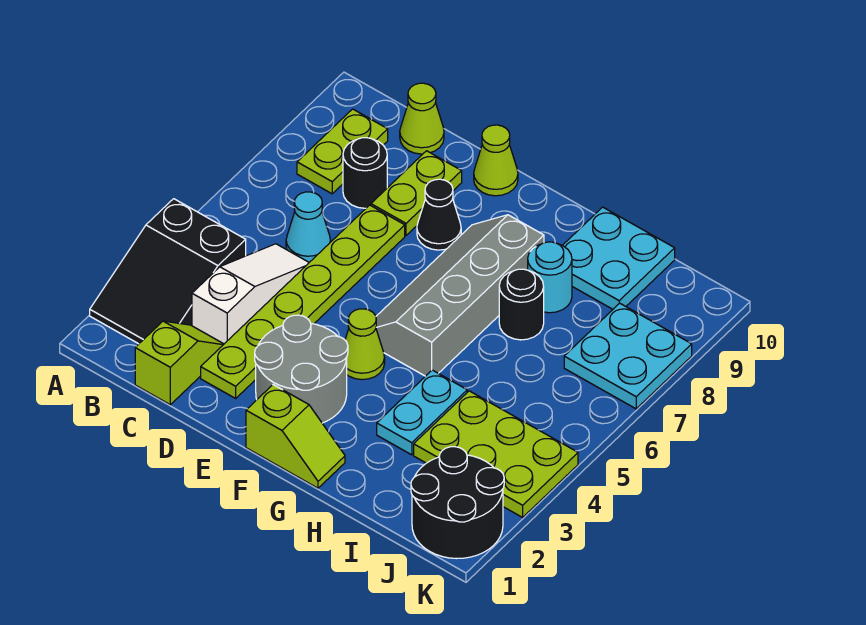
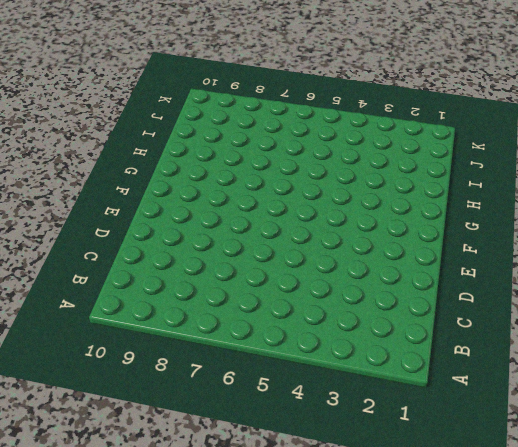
none -> black slope A2:B4 level 1 top 4
none -> lime plate B8:B9 level 1
none -> lime slope C1:C2 level 1 top 1

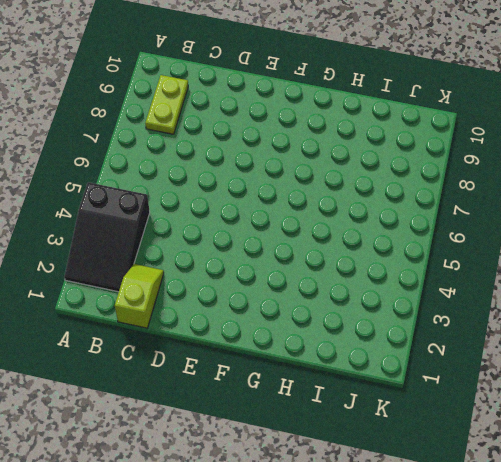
none -> white slope C3:C5 level 1 top 3
none -> cyan cone C6 level 1
none -> black round brick C8 level 1

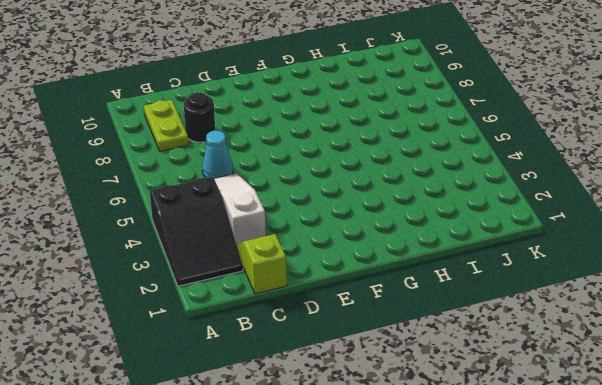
none -> lime cone C10 level 1
none -> lime plate D2:D7 level 1
none -> lime plate D8:D9 level 1

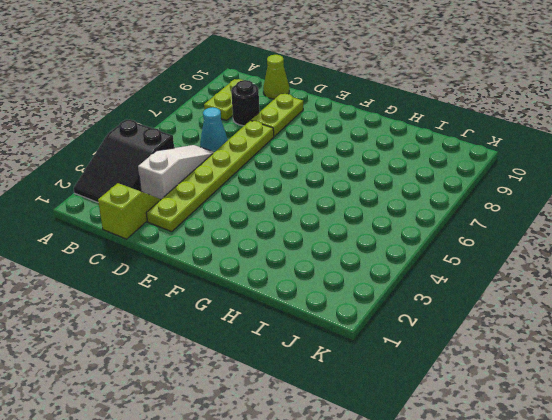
none -> grey round brick E2:F3 level 1
none -> black cone E8 level 1
none -> lime cone E10 level 1

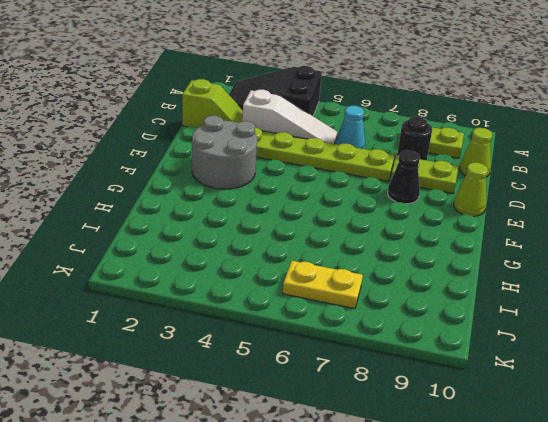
yellow plate J6:J7 level 1 -> cyan plate J7:K8 level 1
none -> lime slope F1:G1 level 1 top F
none -> lime cone F4 level 1
none -> grey slope F5:G8 level 1 top G

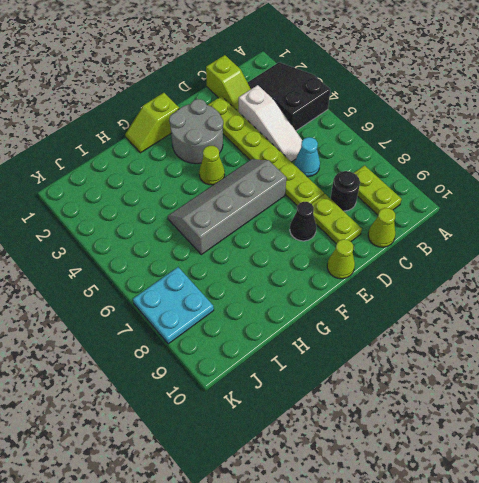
grey slope E5:H6 level 1 top 6 -> grey slope F5:G8 level 1 top G
none -> cyan plate H3:H4 level 1
none -> black round brick H7 level 1
none -> cyan round brick H8 level 1

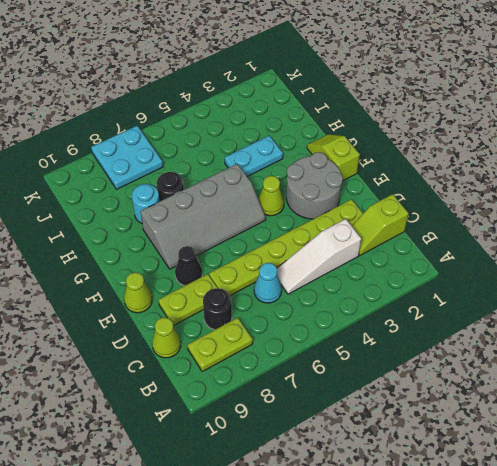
none -> black slope A2:B4 level 1 top 4
none -> cyan plate H9:I10 level 1
none -> lime plate I3:K4 level 1

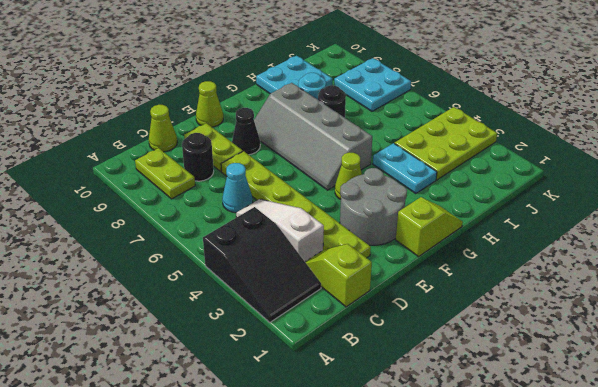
none -> black round brick J1:K2 level 1

